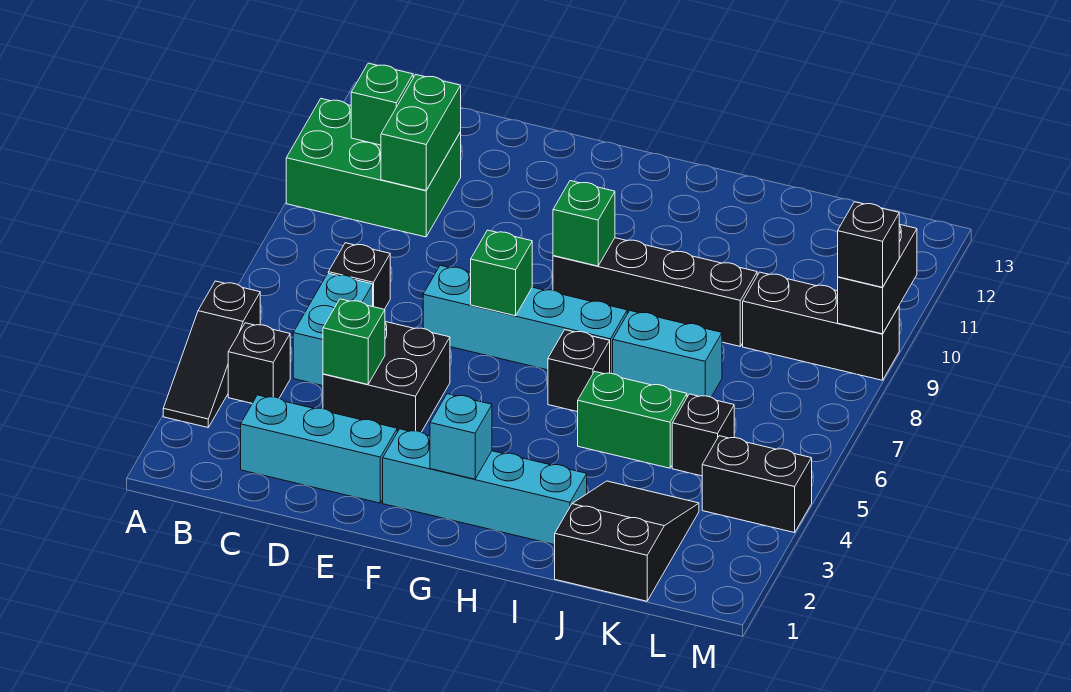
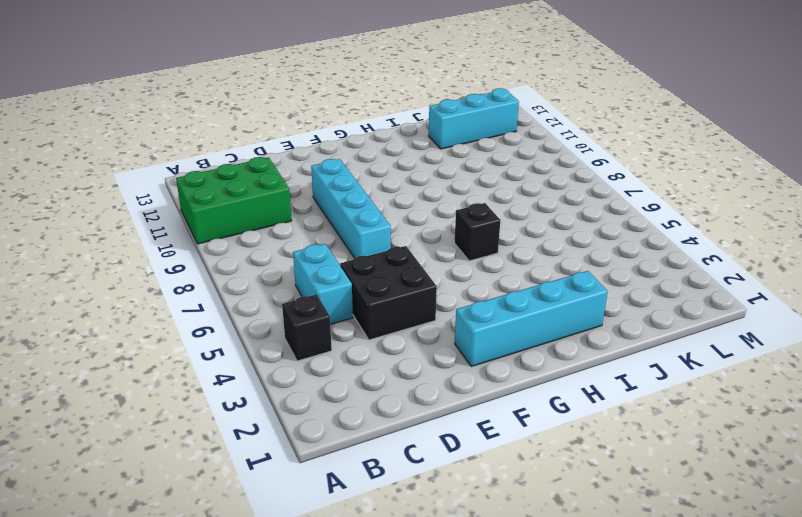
cyan brick E7:E10 level 1 -> cyan brick E7:H7 level 1
cyan brick J12:L12 level 1 -> cyan brick C2:E2 level 1
none -> black slope A3:A5 level 1 top 5
none -> black brick C7 level 1
none -> black brick G9:J9 level 1

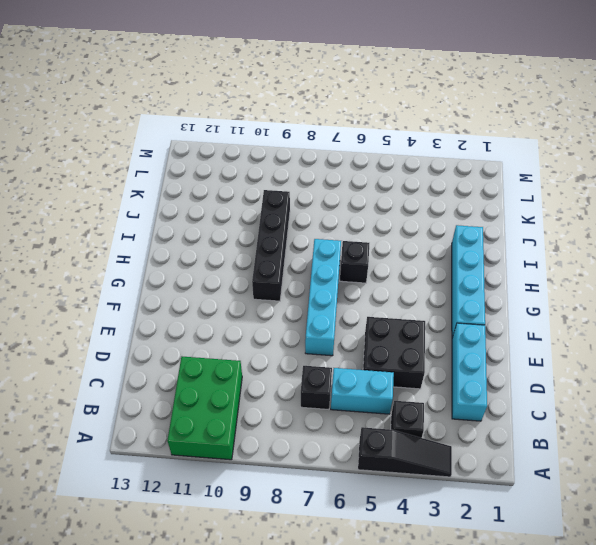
none -> green brick I5:J5 level 1
none -> cyan brick I7:J7 level 1
none -> black slope J1:K3 level 1 top 1

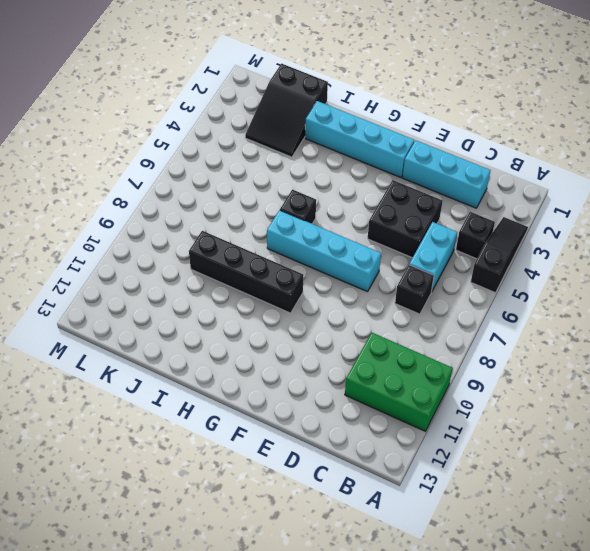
none -> green brick I5:J5 level 1
none -> cyan brick I7:J7 level 1
none -> black brick K5 level 1

